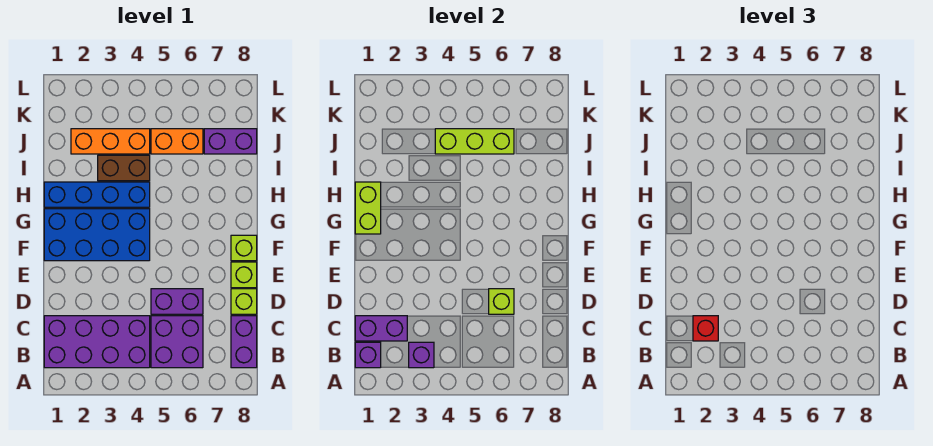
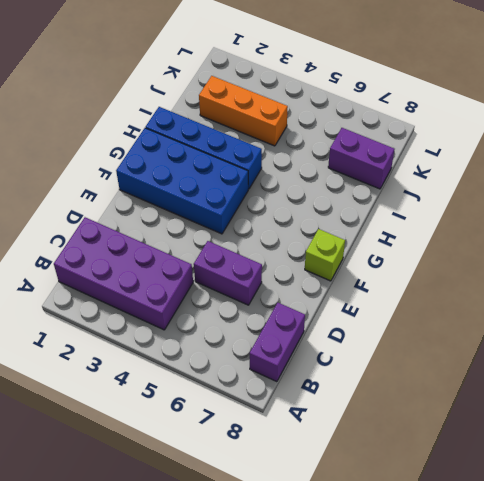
none -> purple brick B5:C6 level 1
none -> lime brick D8 level 1
none -> lime brick E8 level 1

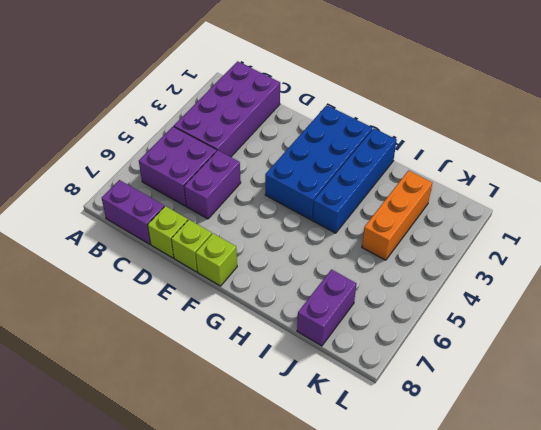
none -> brown brick I3:I4 level 1
none -> orange brick J5:J6 level 1
none -> purple brick B1 level 2

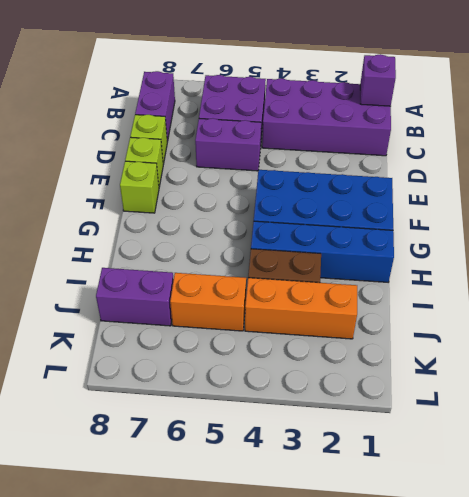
none -> purple brick B3 level 2
none -> purple brick C1:C2 level 2
none -> lime brick D6 level 2

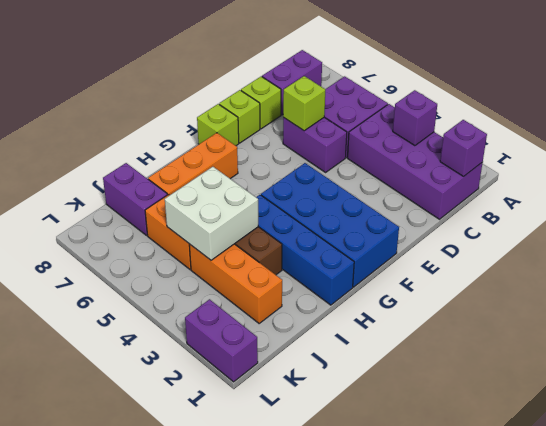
orange brick G7:I7 level 1 -> none
white brick I4:J5 level 2 -> lime brick J4:J6 level 2
purple brick L1:L2 level 1 -> purple brick C1:C2 level 2
none -> lime brick G1:H1 level 2
none -> red brick C2 level 3

